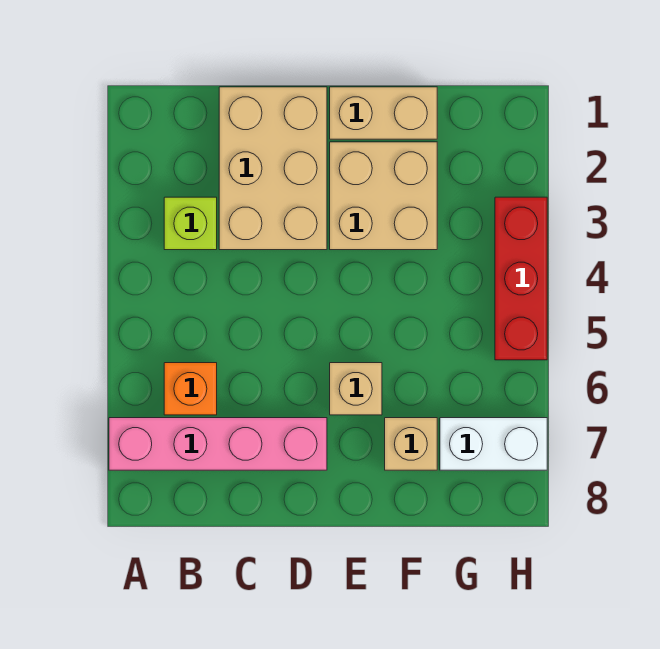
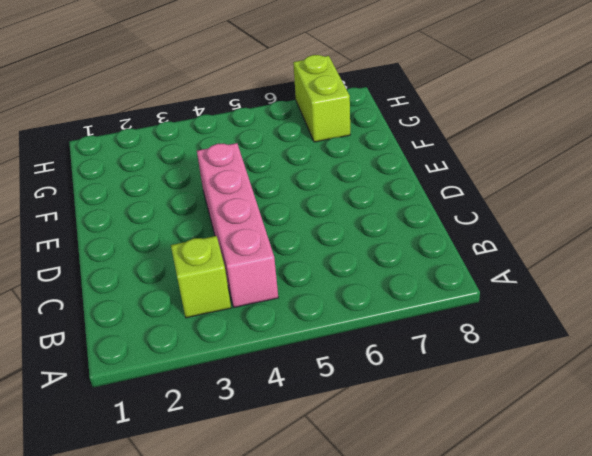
pink brick B4:E4 level 1 -> pink brick A7:D7 level 1
lime brick G7:H7 level 1 -> white brick G7:H7 level 1
none -> orange brick B6 level 1
none -> tan brick C1:D3 level 1

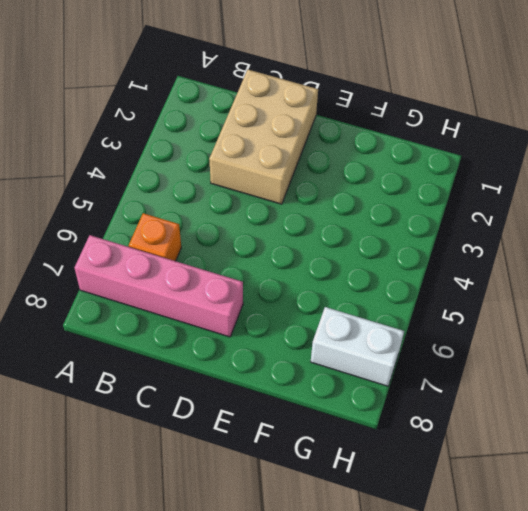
none -> lime brick B3 level 1
none -> tan brick E1:F1 level 1

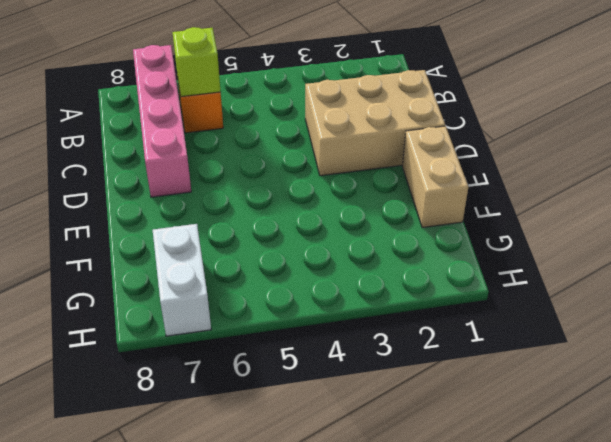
lime brick B6 level 2 -> lime brick B3 level 1
none -> tan brick E2:F3 level 1
none -> tan brick E6 level 1

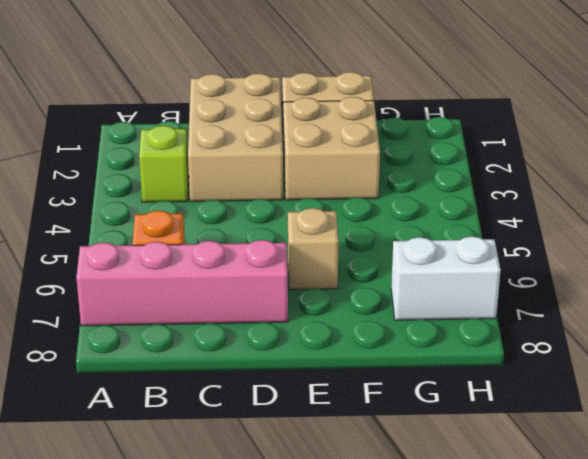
none -> tan brick F7 level 1
none -> red brick H3:H5 level 1

